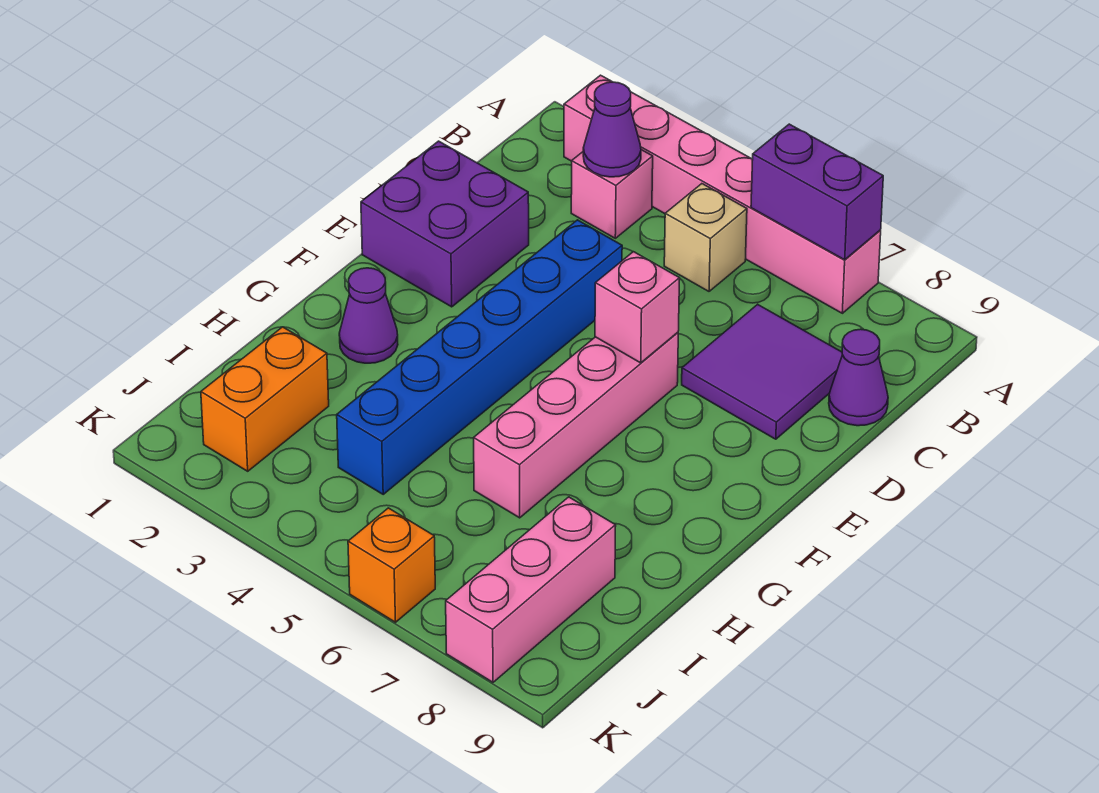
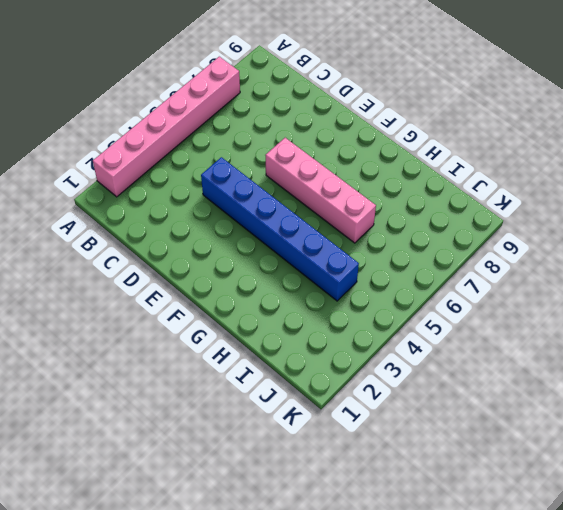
none -> pink brick B3 level 1
none -> tan brick B5 level 1
none -> purple tile C7:D8 level 1

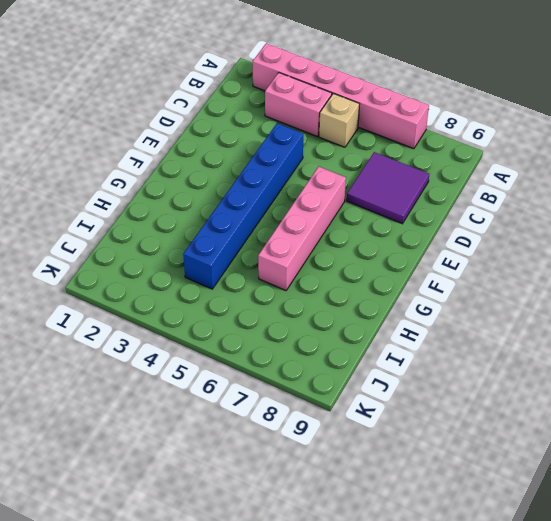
pink brick B3:B4 level 1 -> pink brick B3 level 1
none -> purple cone C9 level 1
none -> purple brick D1:E2 level 1
none -> purple cone G2 level 1

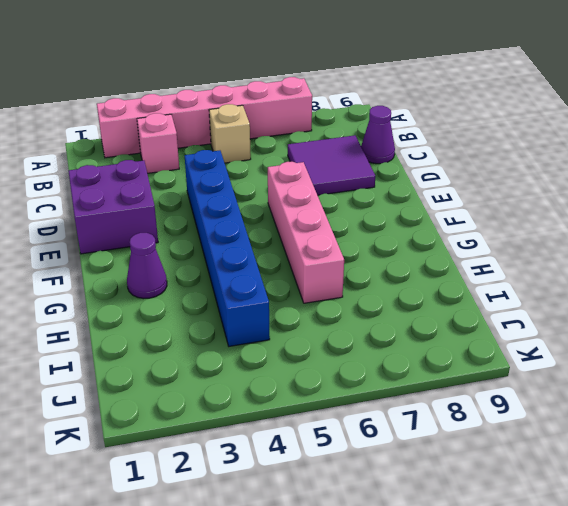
none -> orange brick I2:J2 level 1
none -> pink brick I8:K8 level 1
none -> orange brick K6 level 1

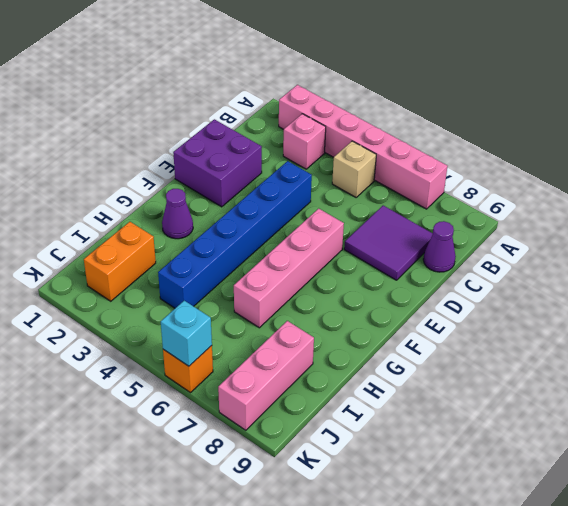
cyan brick K6 level 2 -> none
none -> purple brick A6:A7 level 2
none -> purple cone B3 level 2
none -> pink brick E6 level 2

